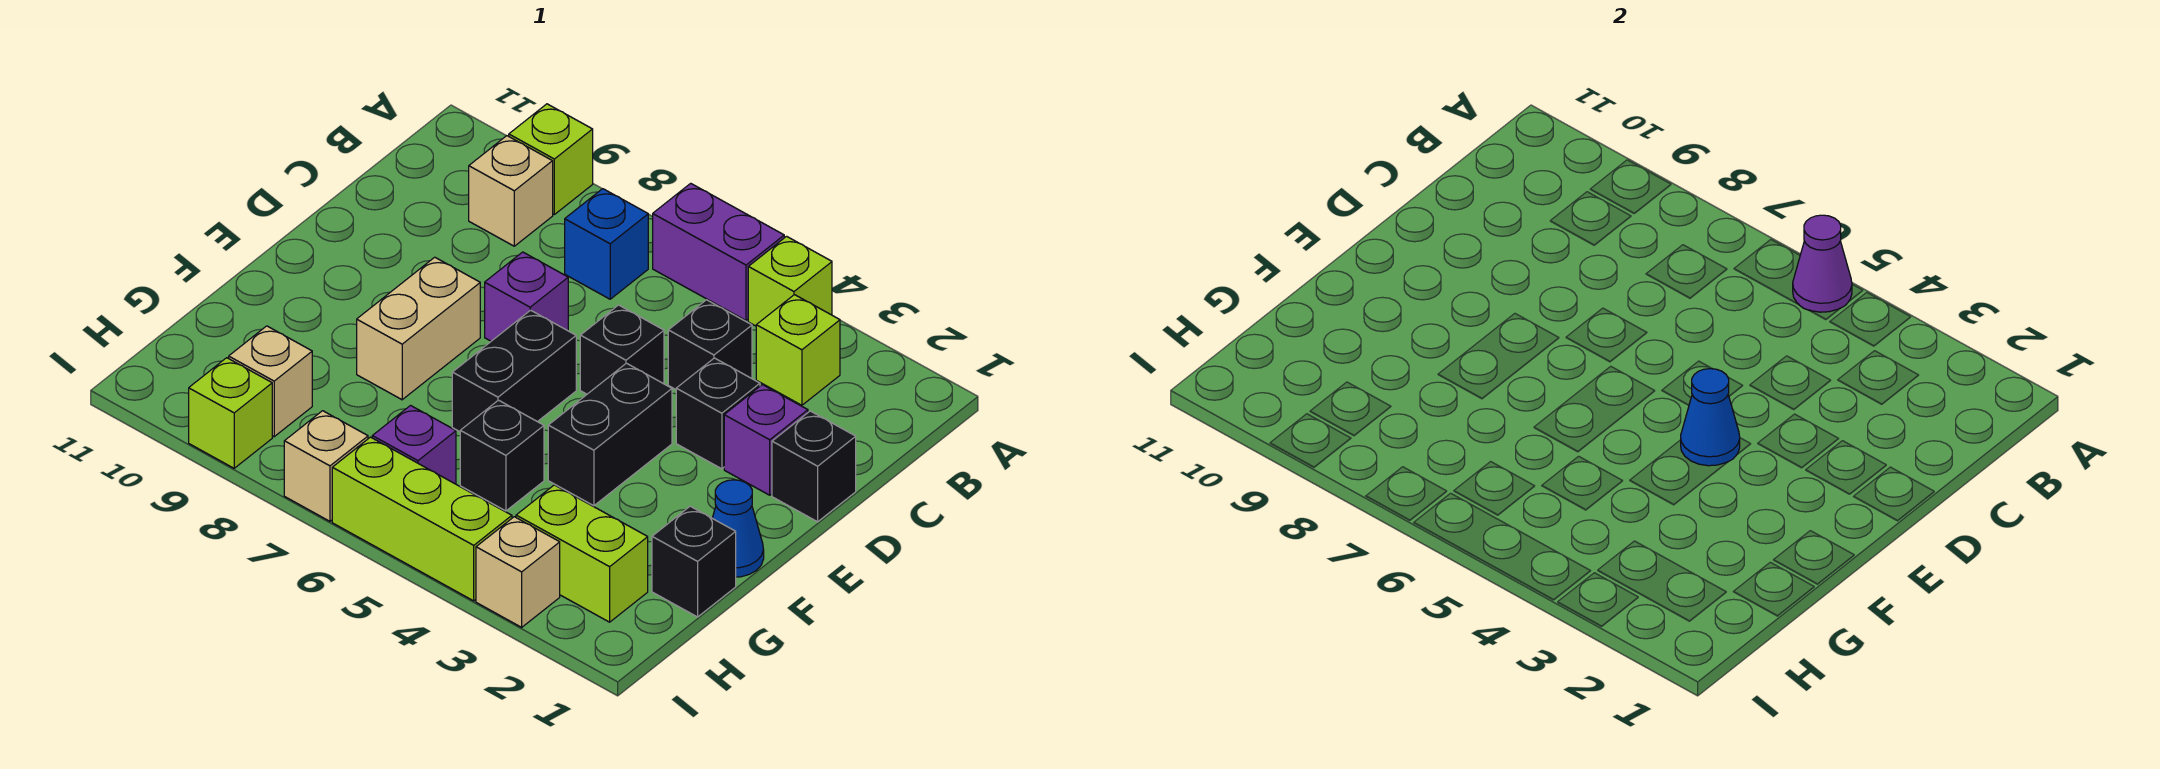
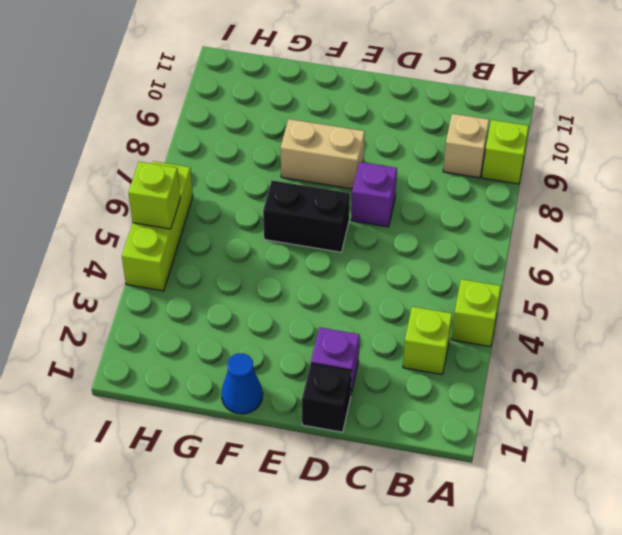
lime brick I5 level 2 -> lime brick I9 level 1
none -> purple brick A5:A6 level 1
none -> blue brick B7 level 1
none -> black brick C4 level 1

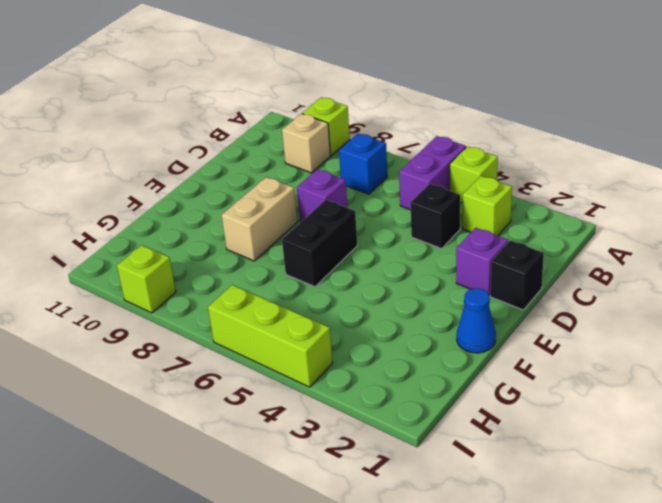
purple brick A5:B5 level 1 -> purple brick A5:A6 level 1
none -> black brick D3 level 1
none -> black brick D5 level 1
none -> black brick E4:F4 level 1

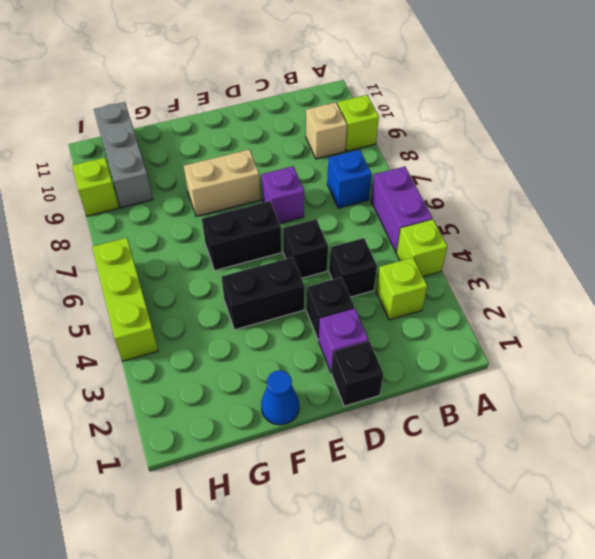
grey brick H9:H11 level 1 -> tan brick H9 level 1
none -> black brick G1 level 1
none -> black brick G5 level 1
none -> lime brick H2:H3 level 1

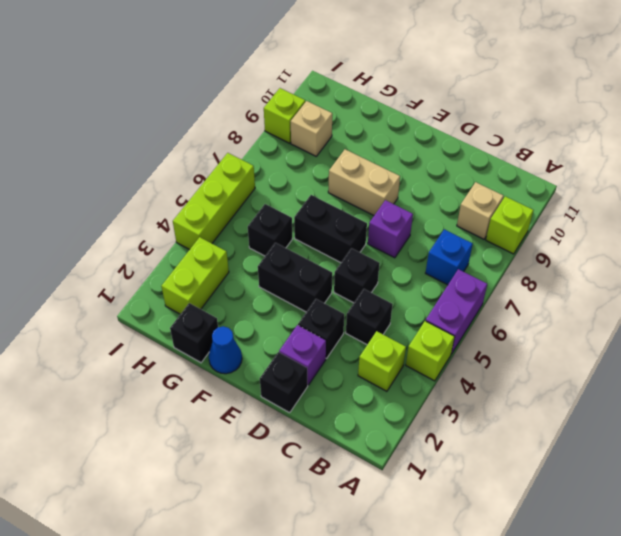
none -> purple brick H6 level 1
none -> tan brick I3 level 1
none -> tan brick I7 level 1

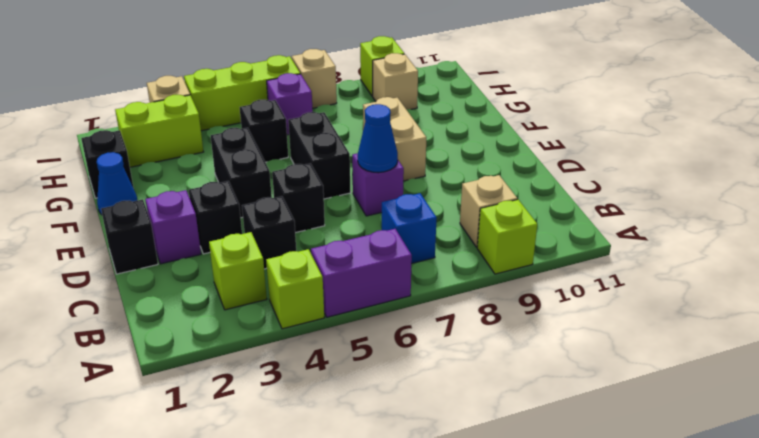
blue cone D7 level 2 -> blue cone E4 level 2
none -> purple cone A5 level 2

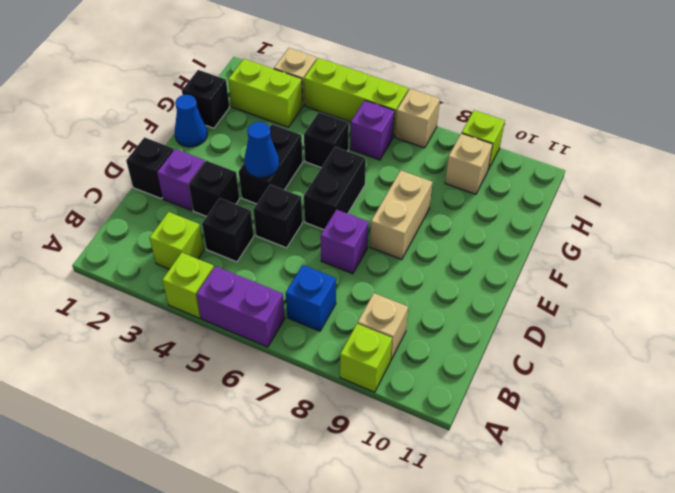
none -> purple cone A5 level 2

